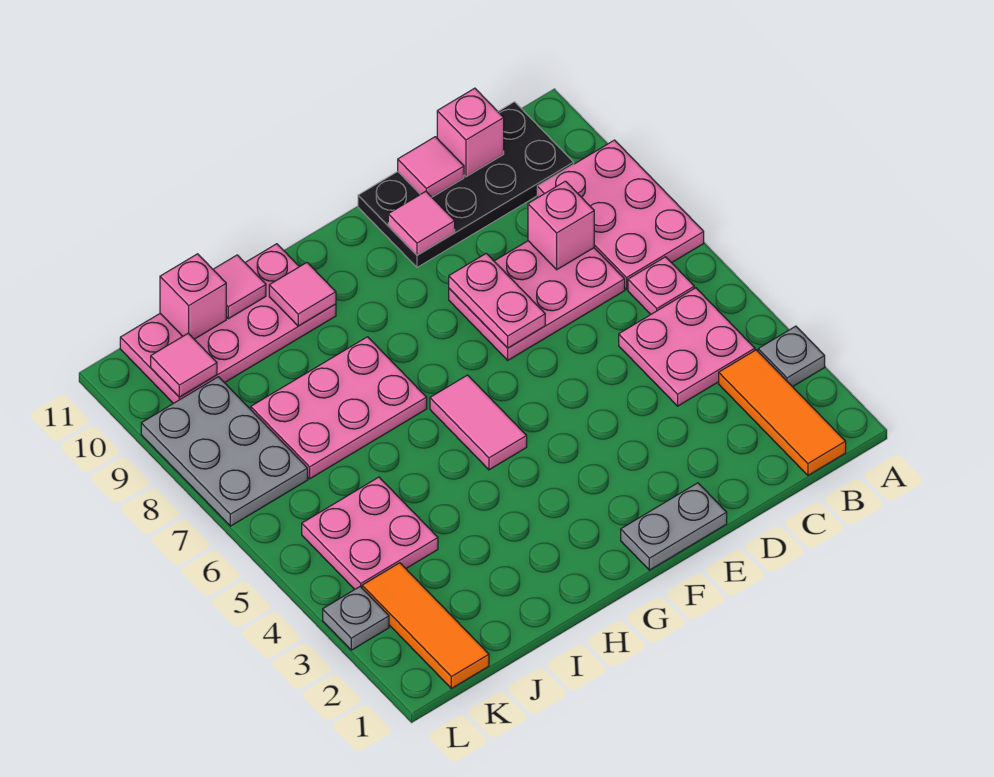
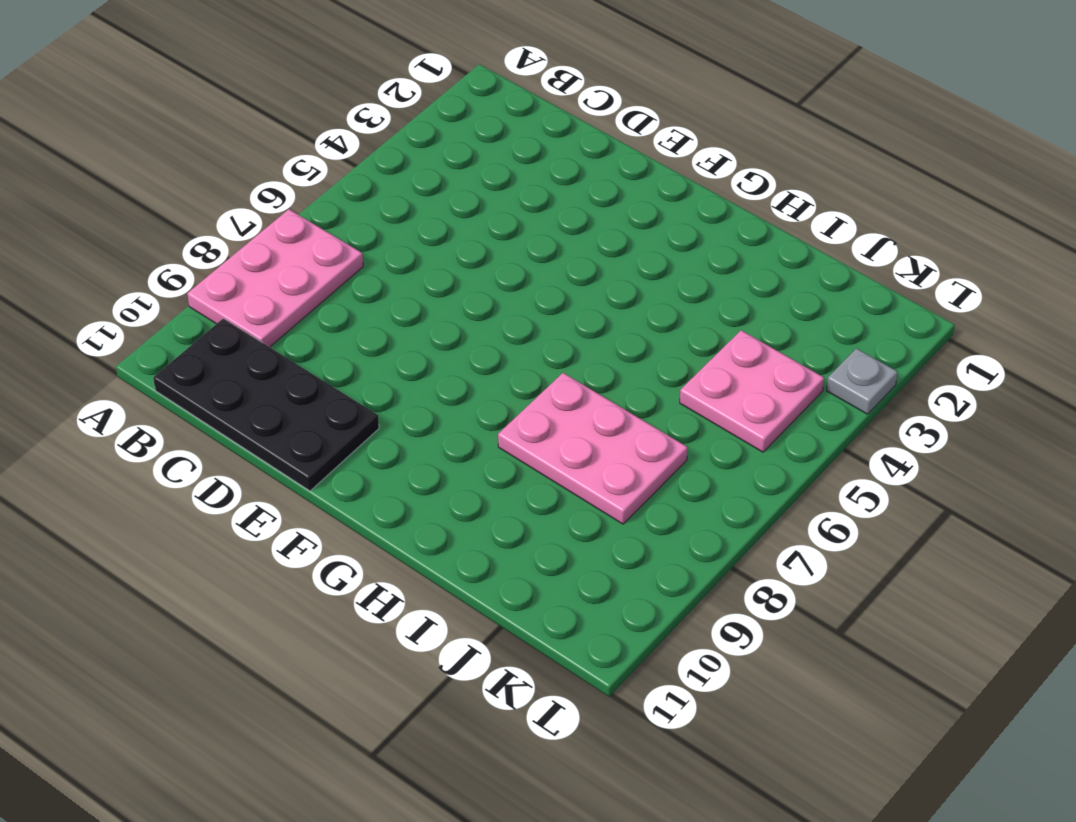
none -> grey plate A3 level 1
none -> orange tile B1:B3 level 1
none -> pink plate B4:C5 level 1

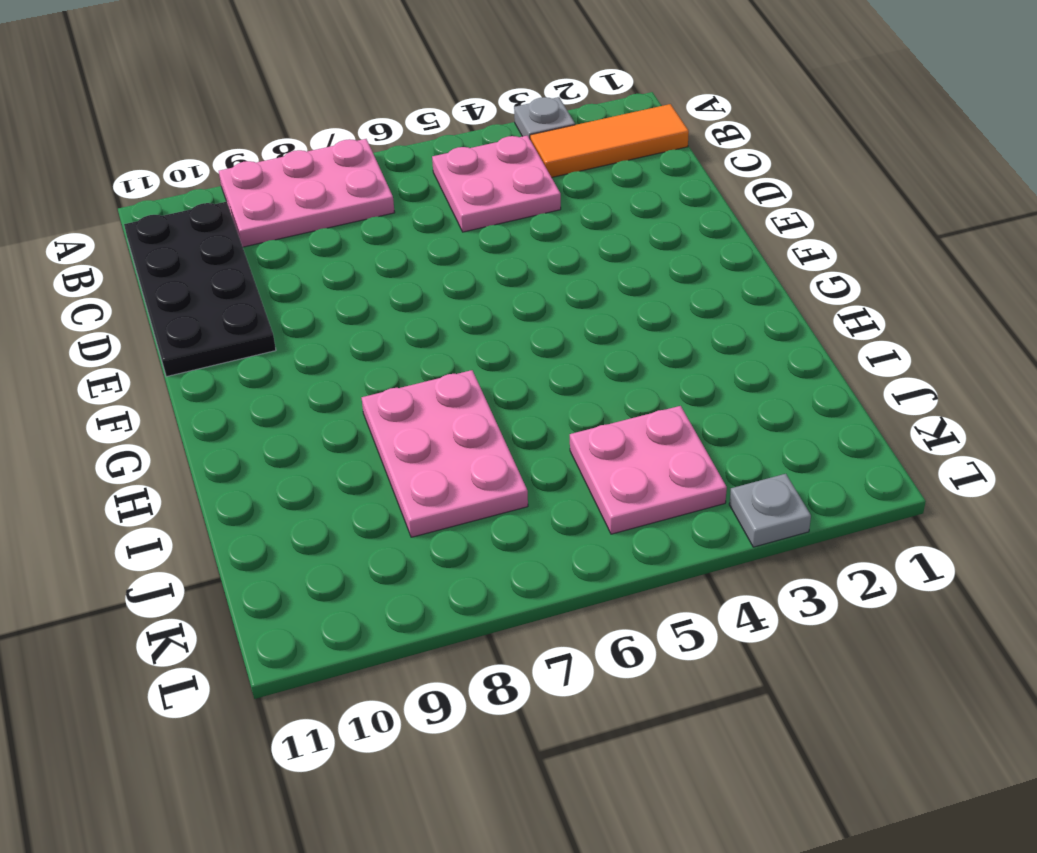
none -> pink plate B6 level 1
none -> pink plate C7:E8 level 1
none -> grey plate E1:F1 level 1

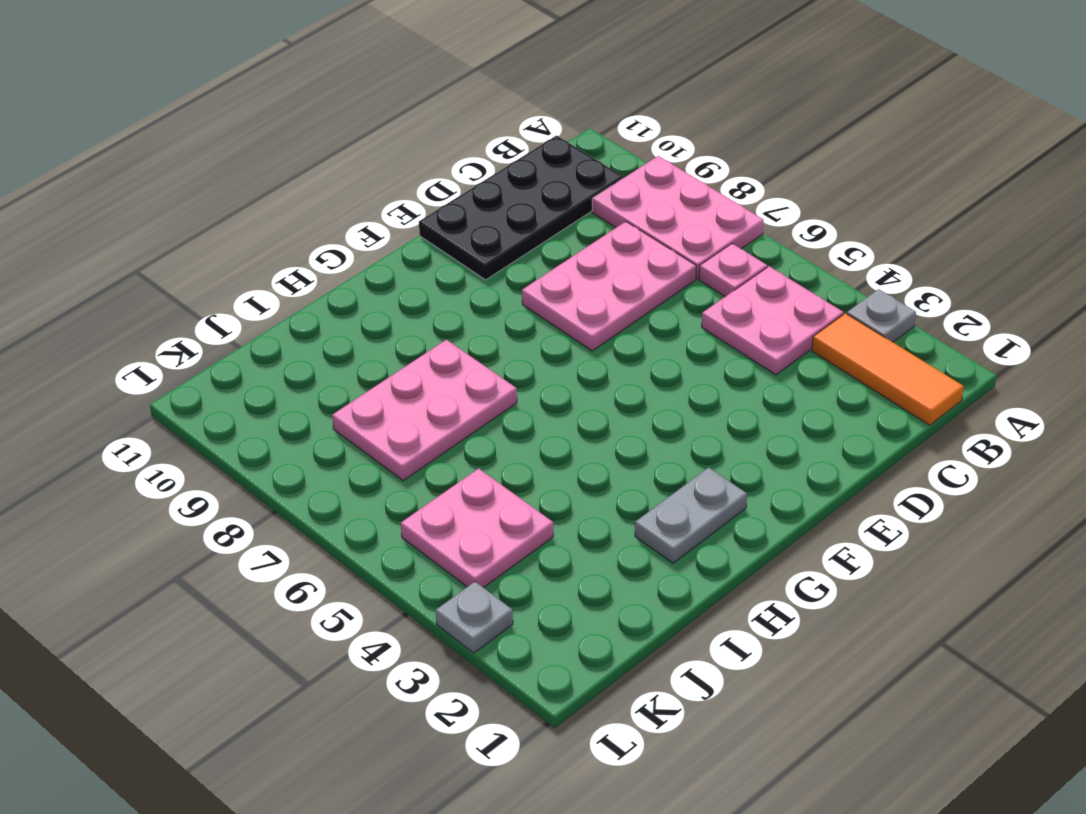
grey plate G2:H2 level 1 -> grey plate E1:F1 level 1
none -> pink tile G5:G6 level 1
none -> pink plate H10:K11 level 1
none -> orange tile K1:K3 level 1

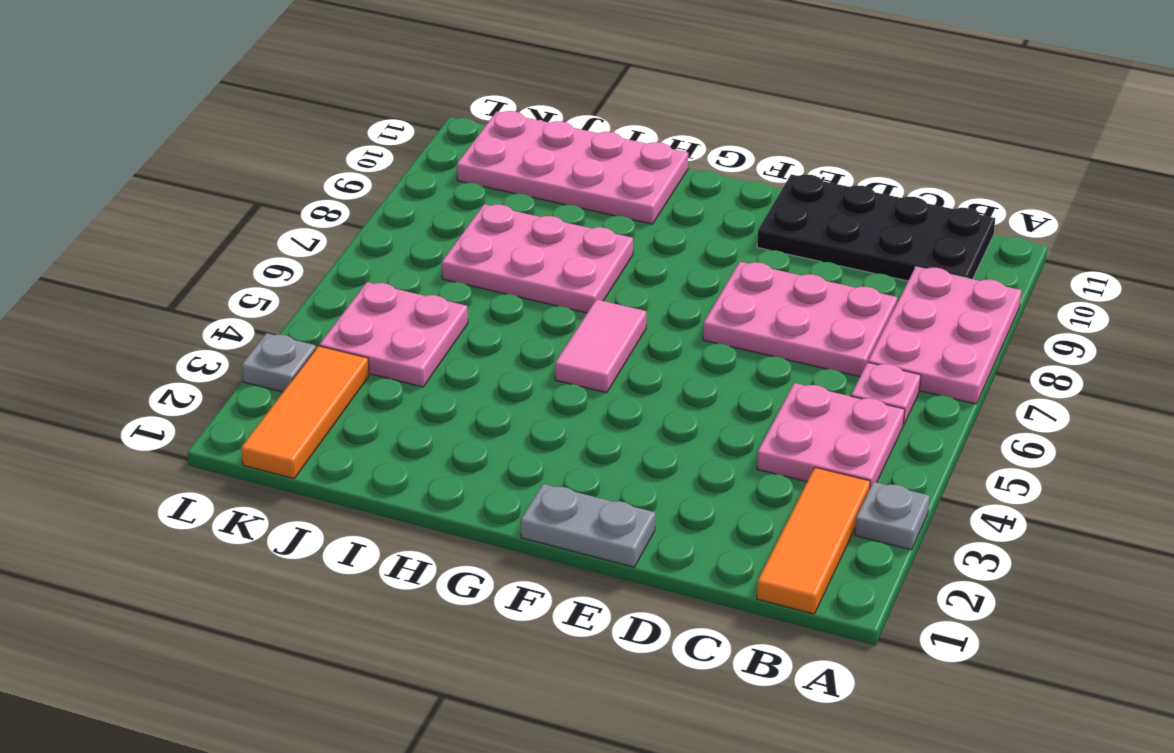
none -> grey plate K7:L9 level 1
none -> pink brick C8 level 2
none -> pink brick C11 level 2

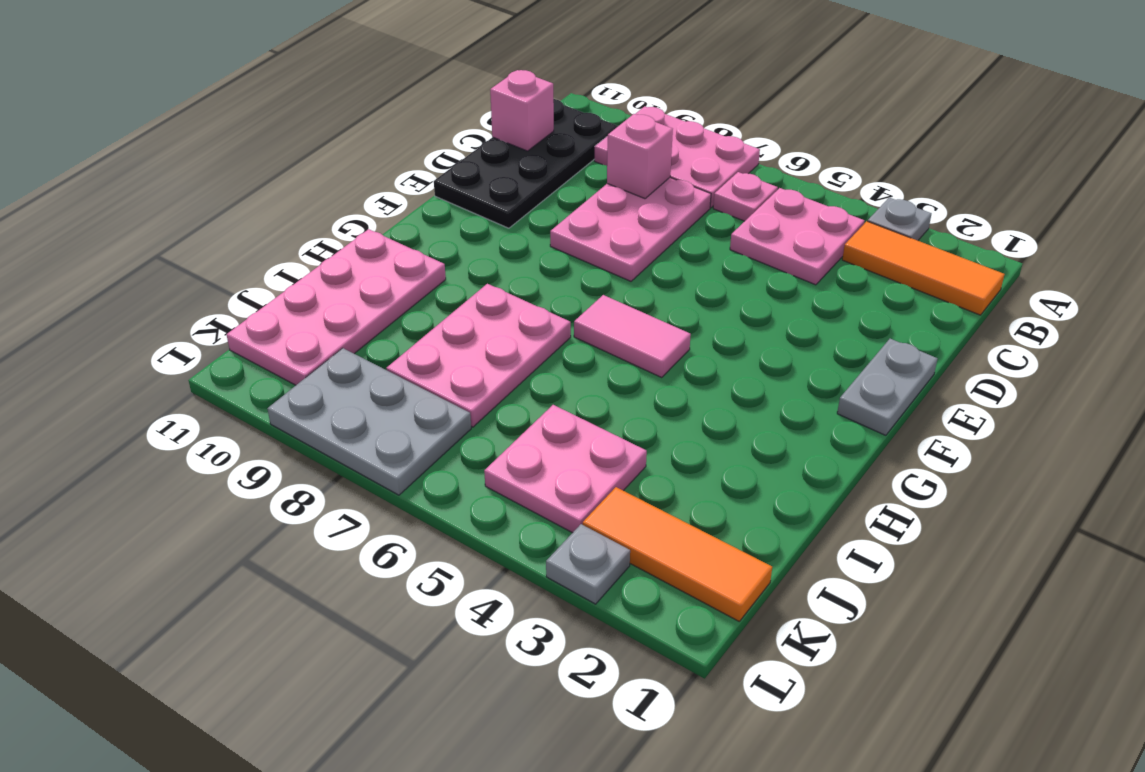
none -> pink tile D11 level 2
none -> pink plate E7:E8 level 2
none -> pink tile E10 level 2

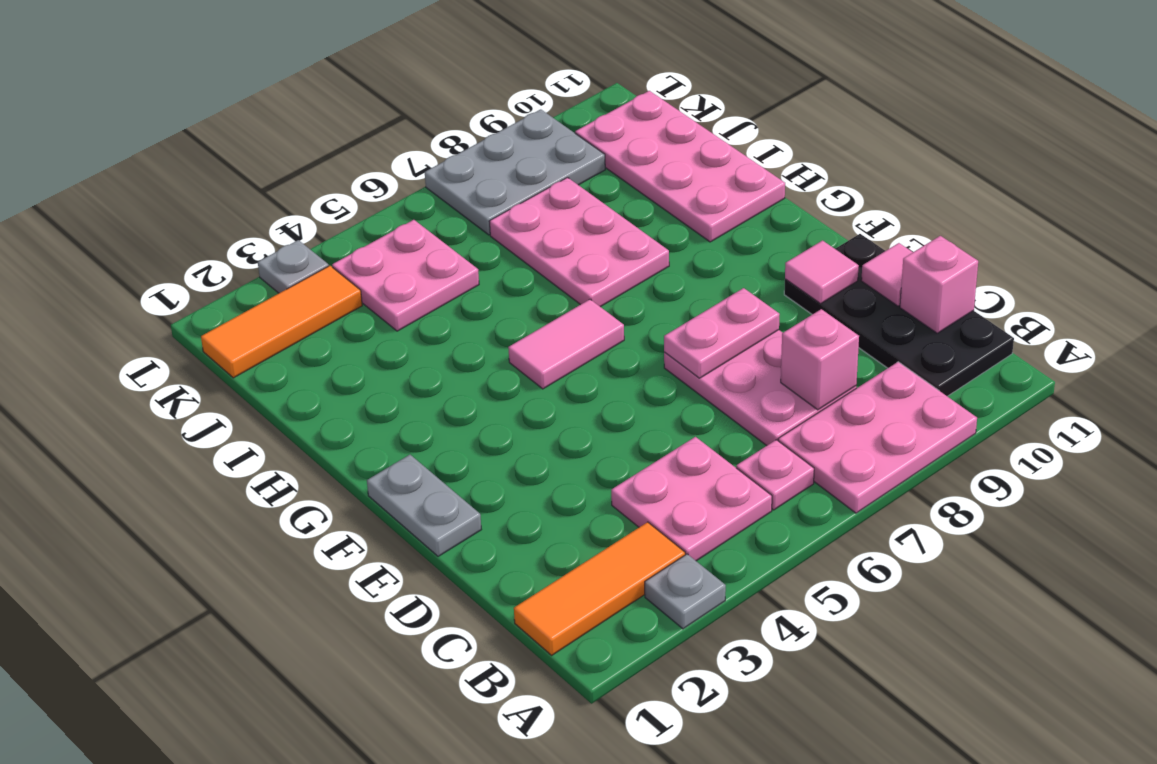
none -> pink tile H10 level 2
none -> pink tile I11 level 2
none -> pink brick J11 level 2

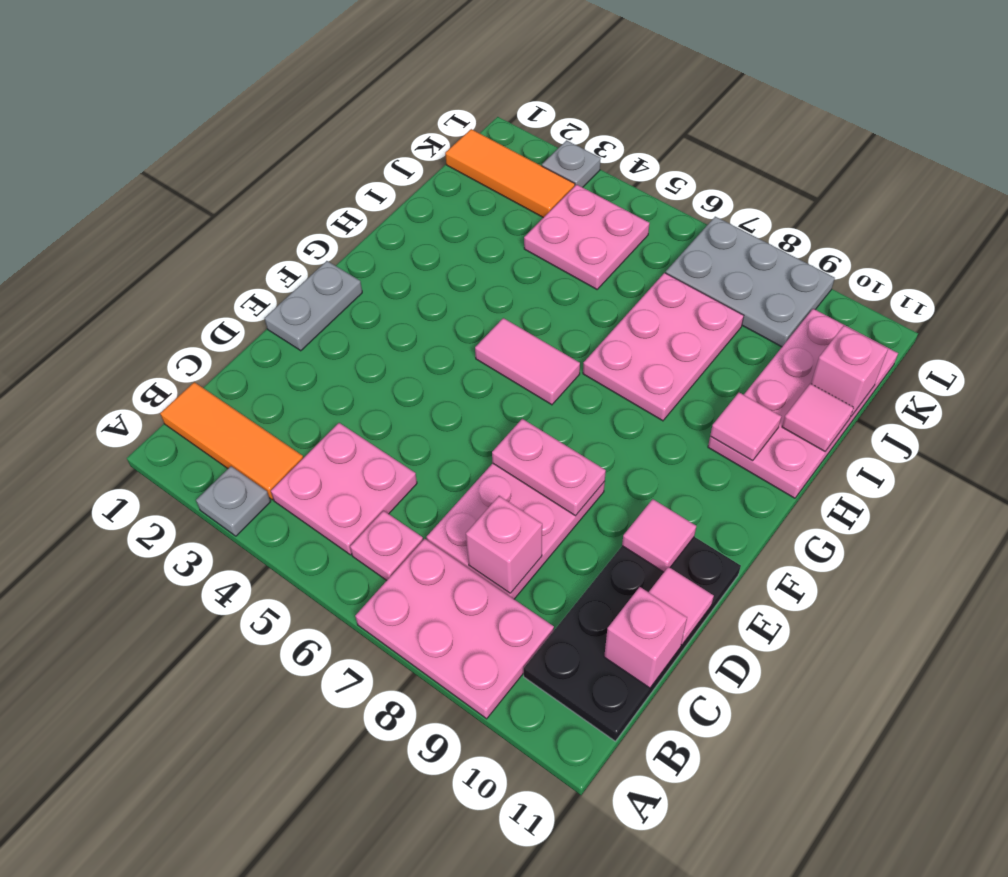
none -> pink tile K10 level 2

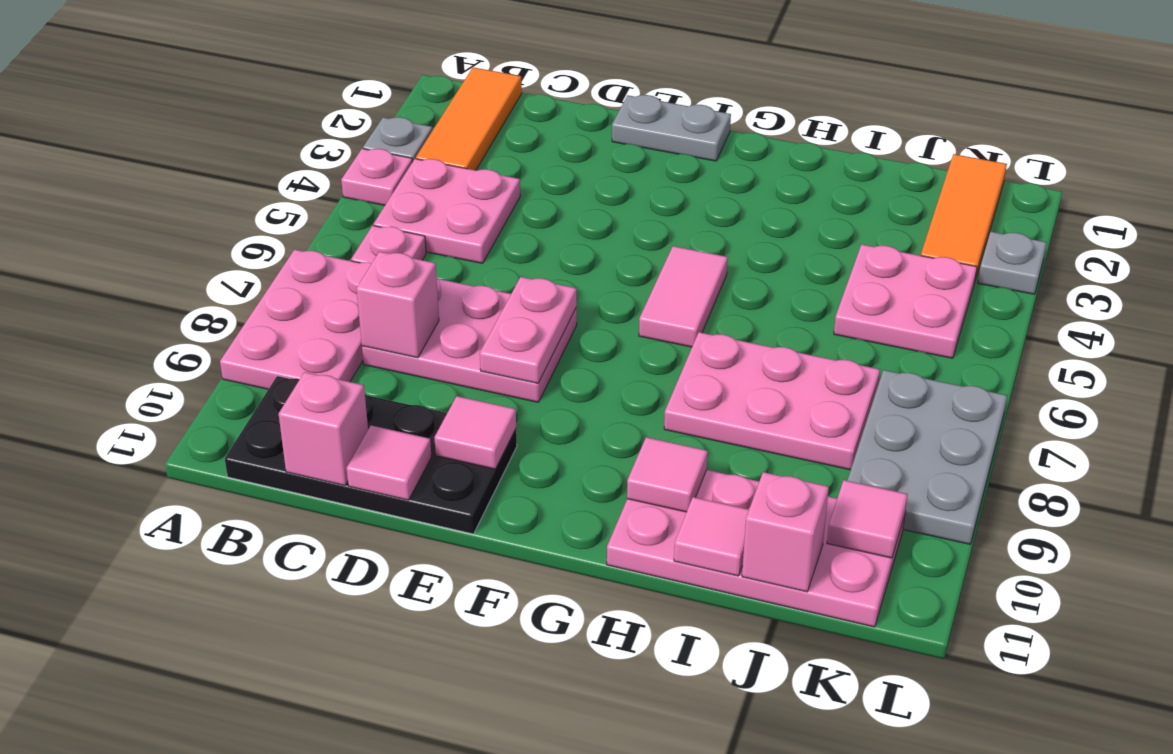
pink plate A4 level 1 -> none

